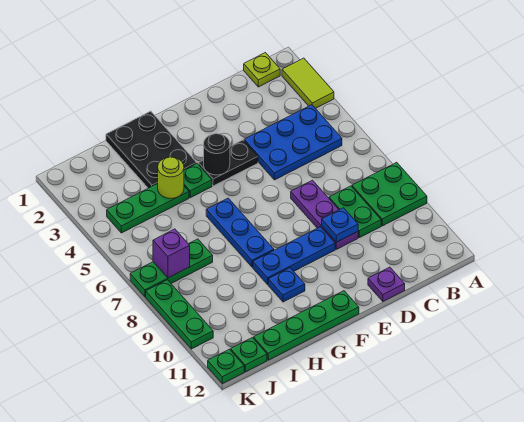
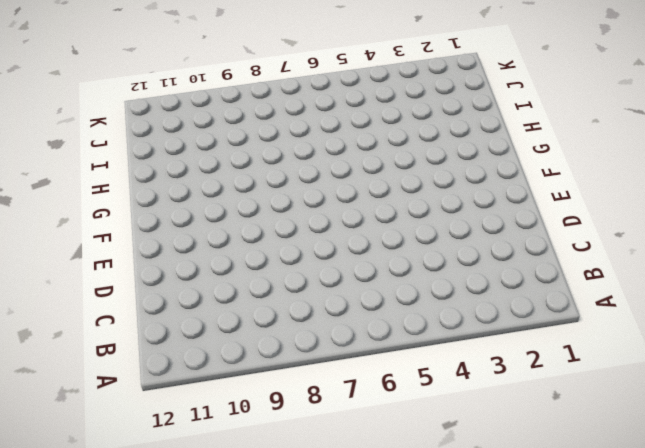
none -> lime tile A2:A3 level 1
none -> green plate A8:B9 level 1
none -> lime plate B1 level 1

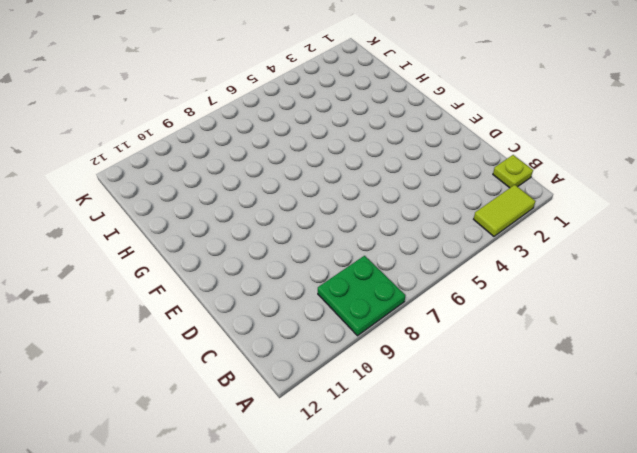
none -> blue plate B4:D5 level 1
none -> green plate C8:C9 level 1
none -> purple plate D7:D9 level 1

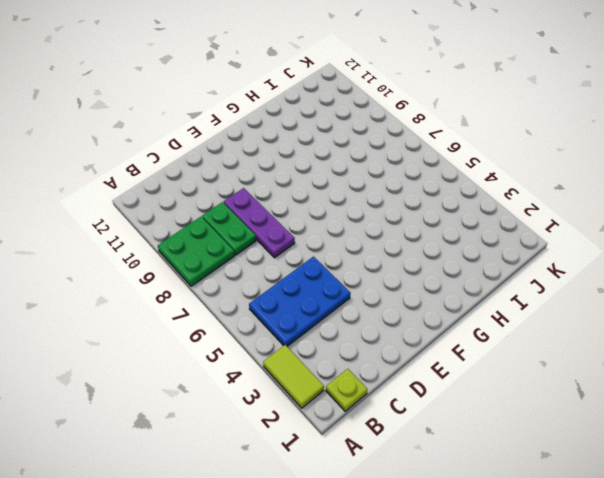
none -> purple plate D12 level 1
none -> black plate E4:F4 level 1
none -> blue plate E9:G9 level 1

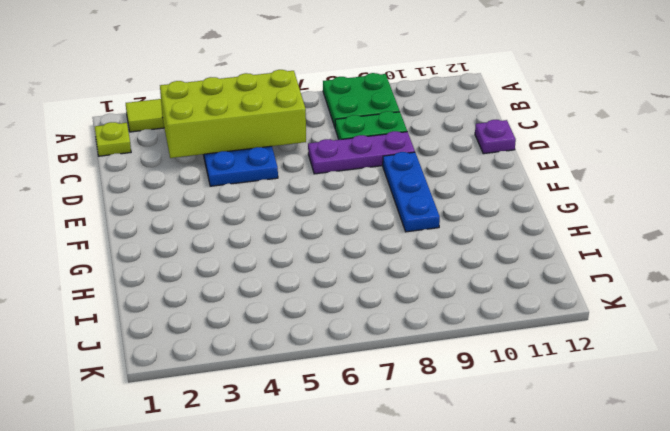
lime brick B3:C6 level 2 -> none
none -> black plate E4:F4 level 1
none -> green plate F12:I12 level 1
none -> black plate G1:H3 level 1

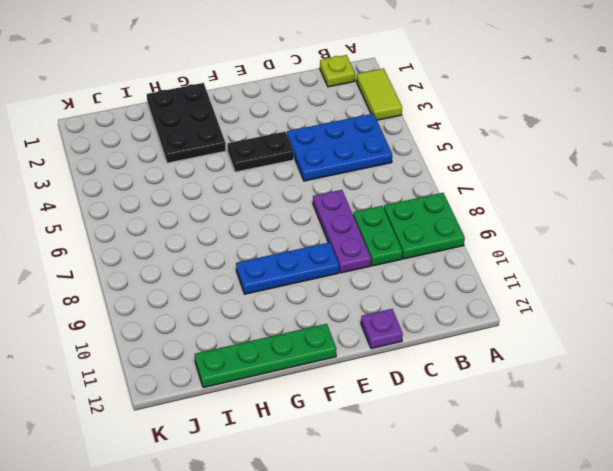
none -> green plate G4 level 1
none -> blue plate G6:G8 level 1
none -> blue plate G10 level 1

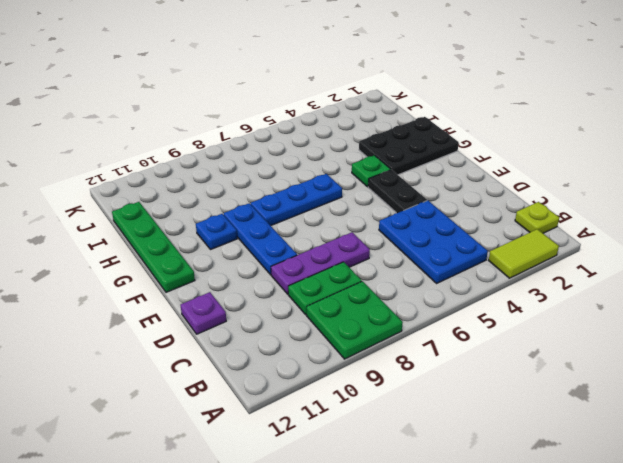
none -> green plate H4:J4 level 1
none -> green plate I7:K7 level 1
none -> green plate J12 level 1

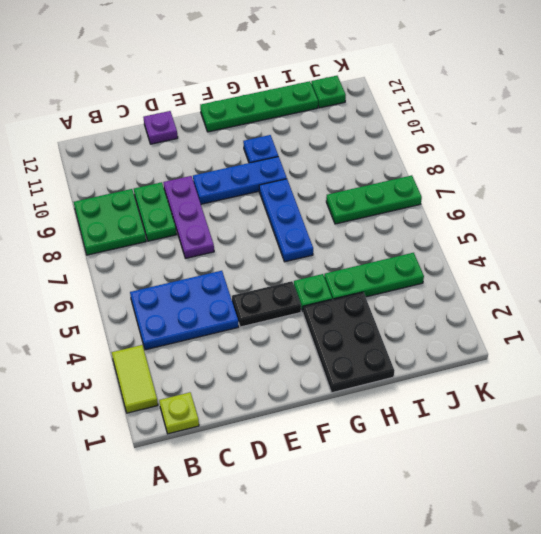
none -> green plate K8:K10 level 1
none -> green plate K12 level 1
none -> blue plate D9 level 2

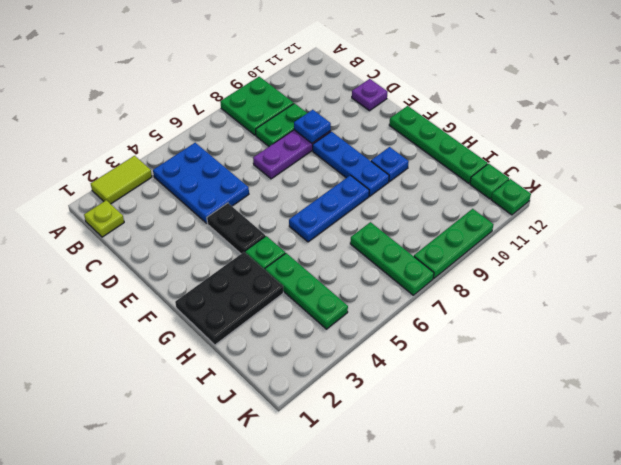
none -> black round brick F4 level 2
none -> lime round brick H4 level 2
none -> purple brick J7 level 2

